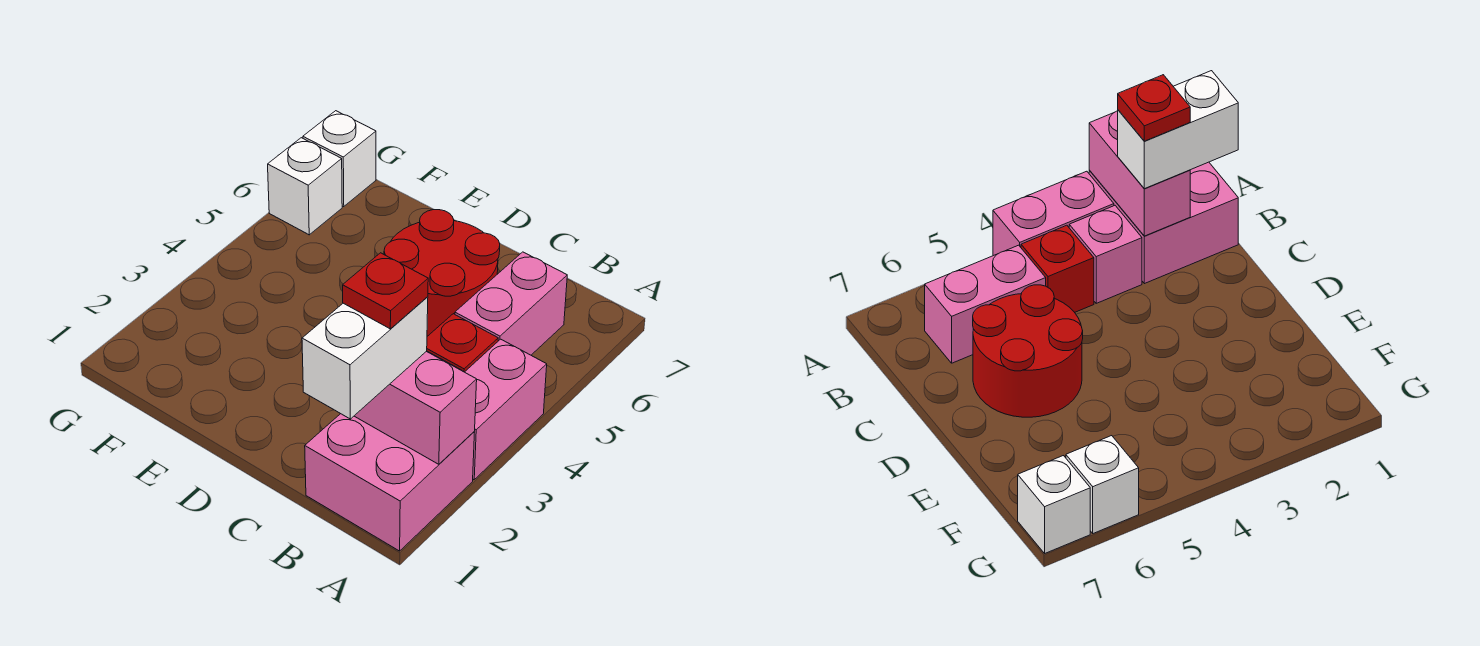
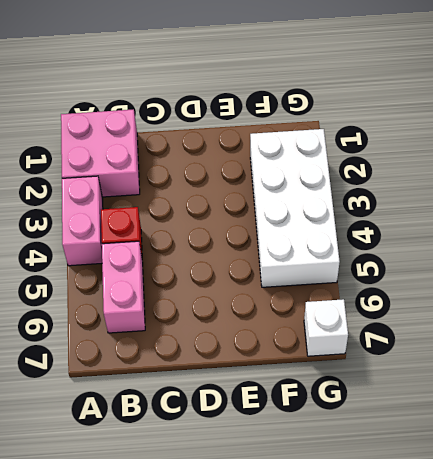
white brick F2:G5 level 1 -> none
none -> pink brick B3 level 1
none -> red round brick C5:D6 level 1

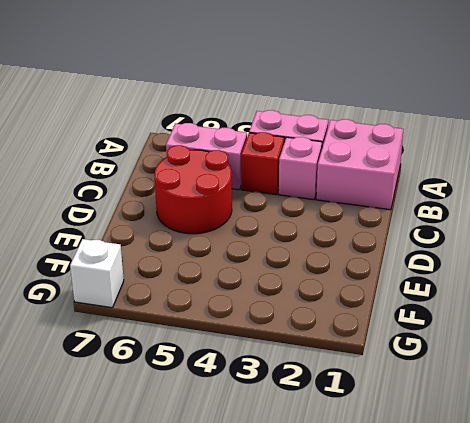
none -> white brick G6 level 1
none -> pink brick A2:B2 level 2

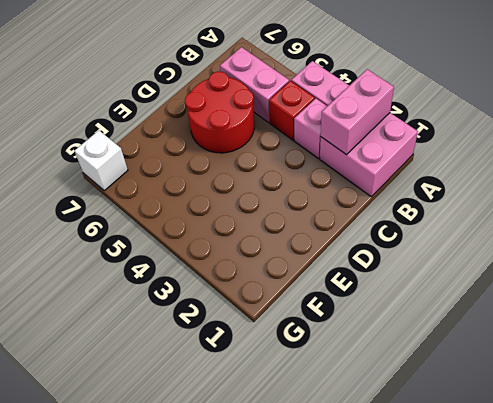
none -> white brick G6 level 1
none -> white brick B1:B2 level 3

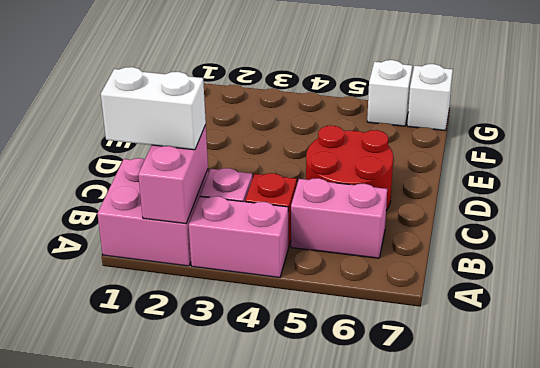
none -> red plate B2 level 4

